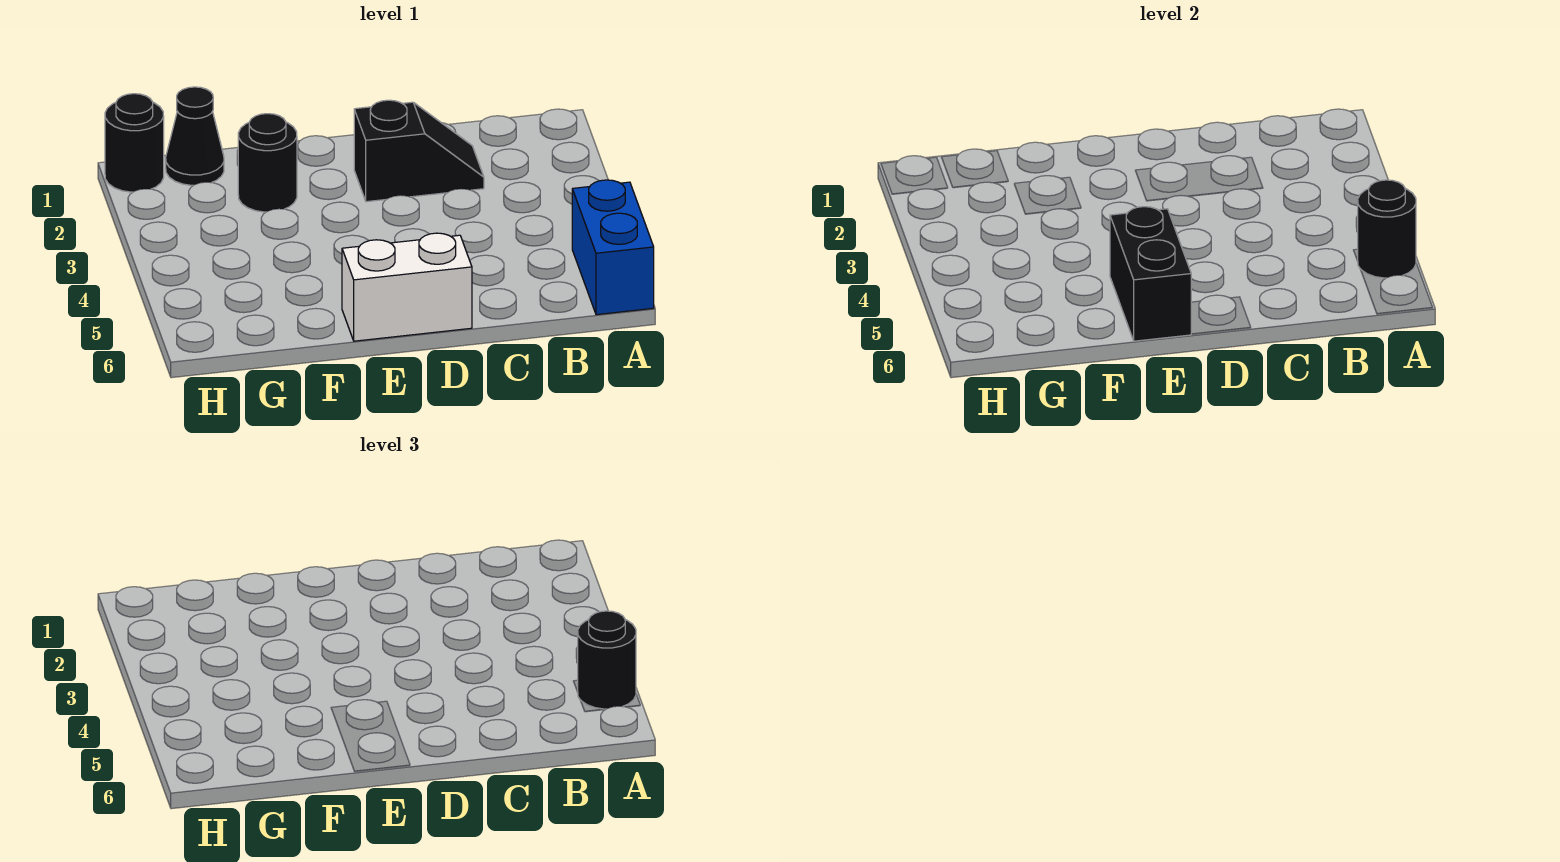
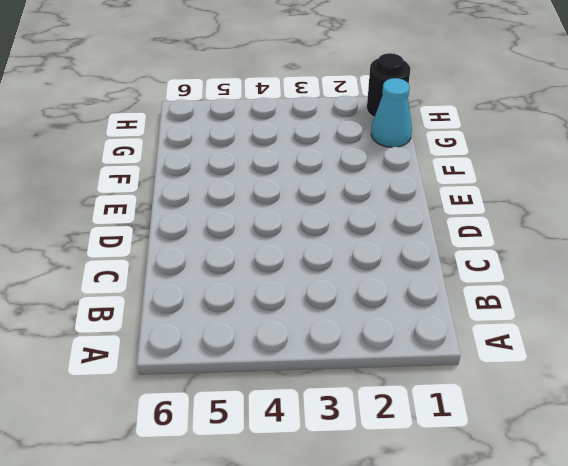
cyan cone G1 level 1 -> black cone G1 level 1
none -> blue brick A5:A6 level 1
none -> black slope C2:D2 level 1 top D

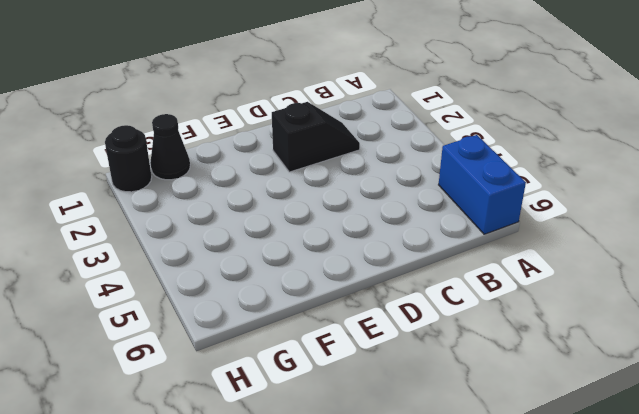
none -> white brick D6:E6 level 1
none -> black round brick F2 level 1

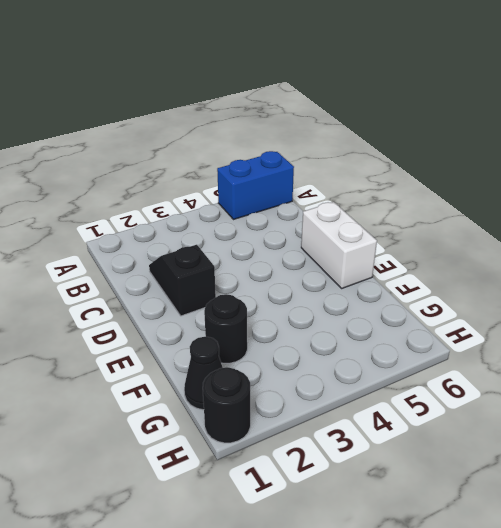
none -> black round brick A5 level 2
none -> black brick E5:E6 level 2

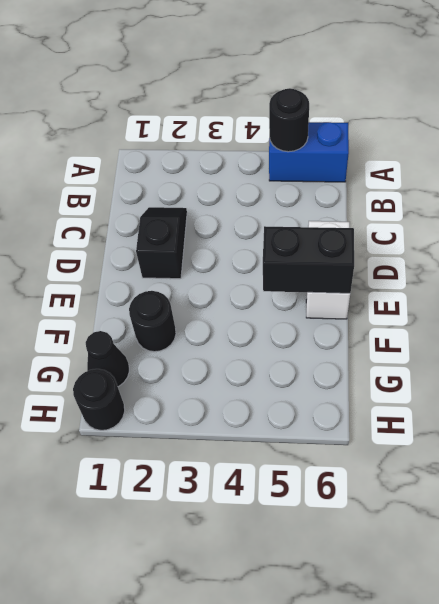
none -> black round brick A5 level 3

